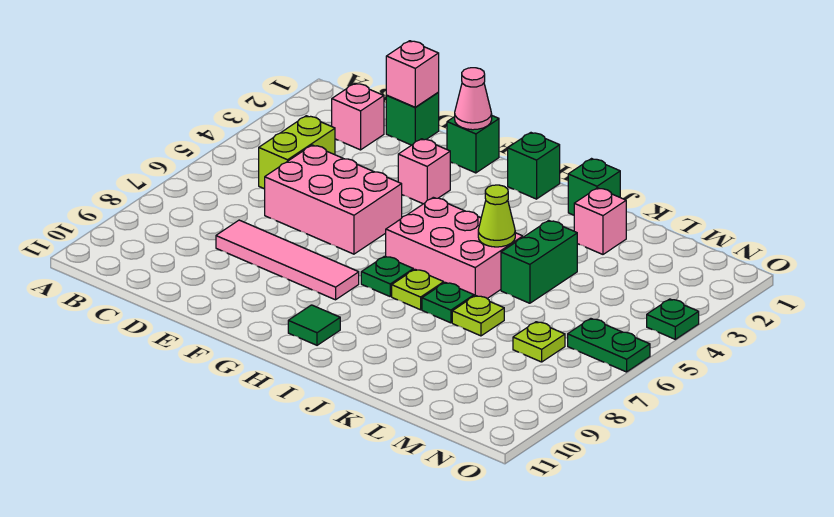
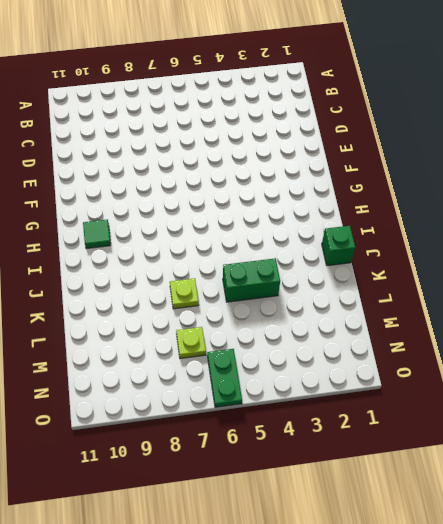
none -> pink brick C2 level 1
none -> lime brick C4:C5 level 1
none -> green brick D1 level 1

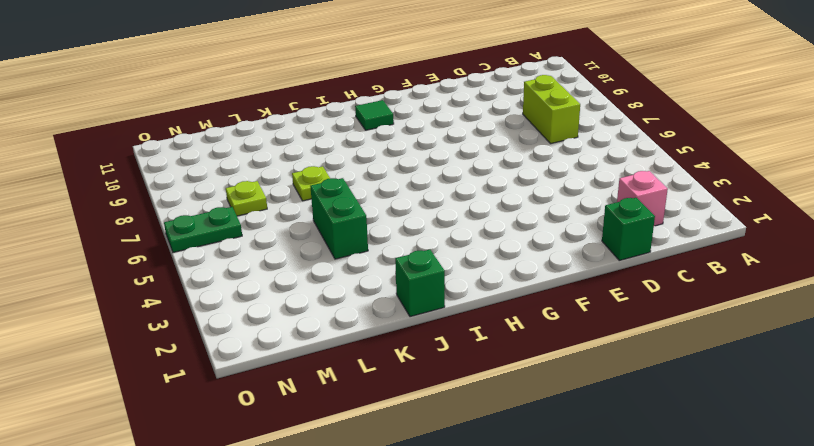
lime brick C7:C8 level 1 -> lime brick C4:C5 level 1
none -> pink brick D5:F6 level 1
none -> pink tile D8:G8 level 1
none -> green brick F1 level 1

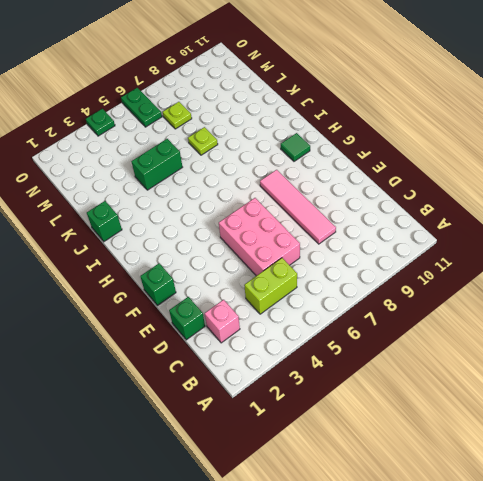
none -> pink brick F3 level 1
none -> green brick H1 level 1
none -> pink brick H5:J6 level 1

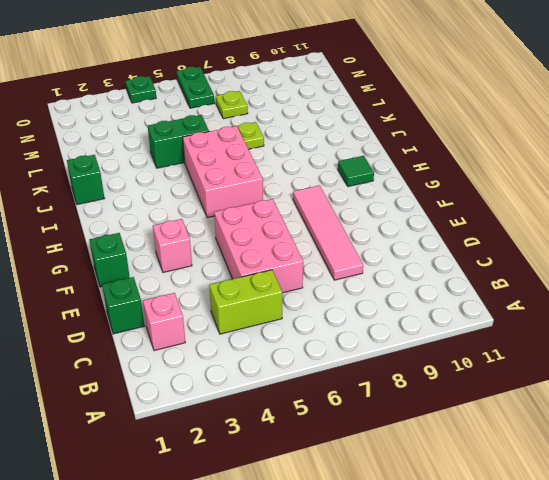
none -> green brick H1 level 1
none -> green plate H7 level 1
none -> lime plate I7 level 1

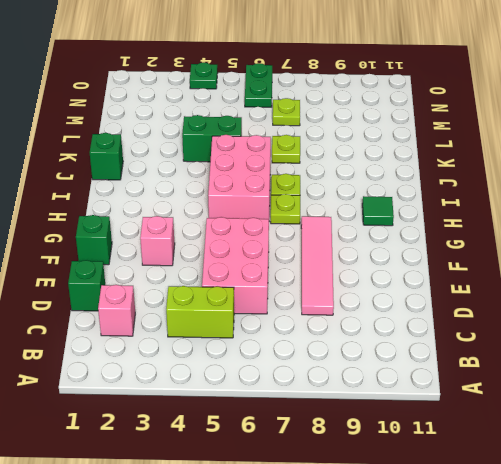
lime plate H7 level 1 -> green plate H7 level 1
none -> green brick H1 level 1
none -> green plate J7 level 1
none -> pink brick K2 level 1

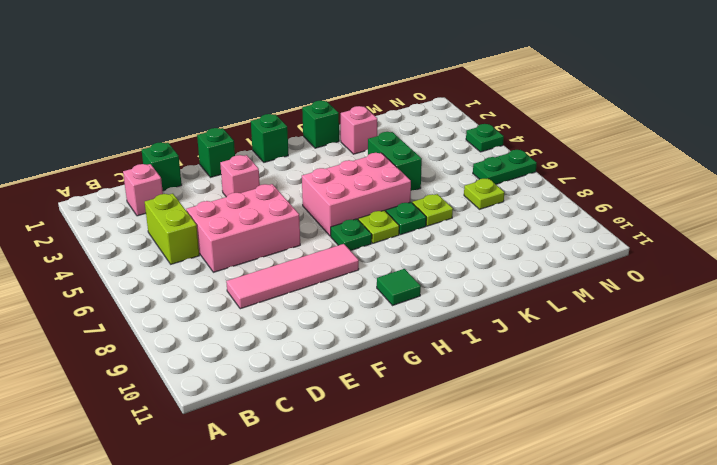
none -> pink brick D1 level 2
none -> pink cone F1 level 2
none -> lime cone J5 level 2

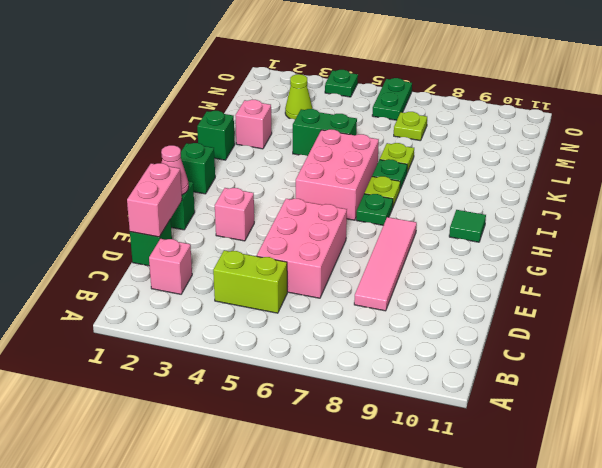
pink brick D1:E1 level 2 -> pink brick D1 level 2
lime cone M3 level 1 -> lime cone J5 level 2

